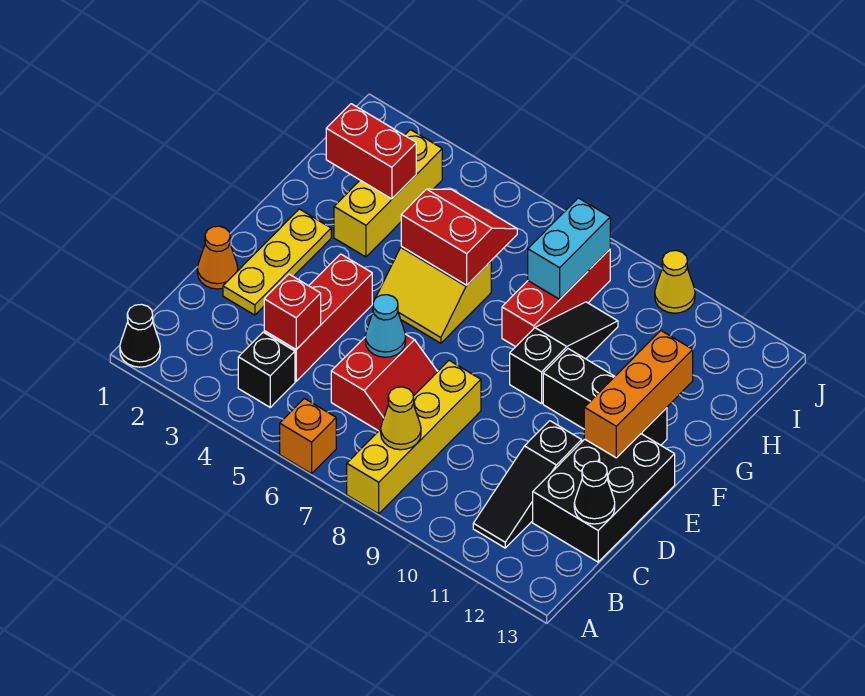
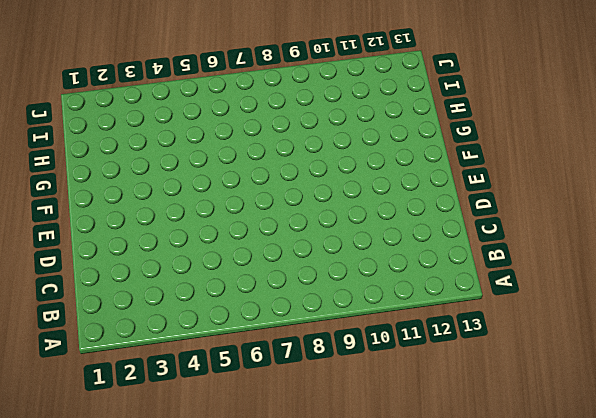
none -> black cone A1 level 1
none -> orange brick A6 level 1
none -> yellow brick A8:D8 level 1

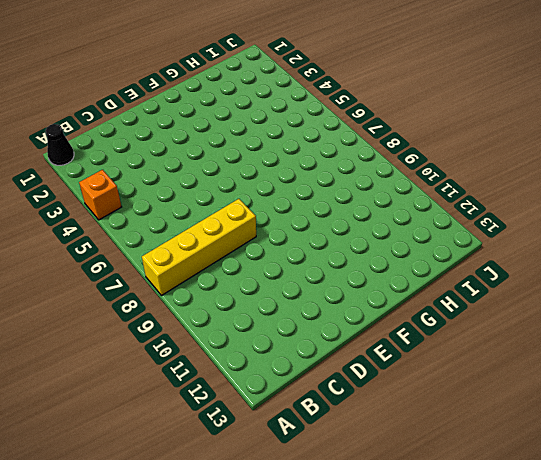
orange brick A4 level 1 -> orange brick A6 level 1
none -> black brick B4 level 1
none -> black slope B11:D11 level 1 top D
none -> red brick C4:E4 level 1

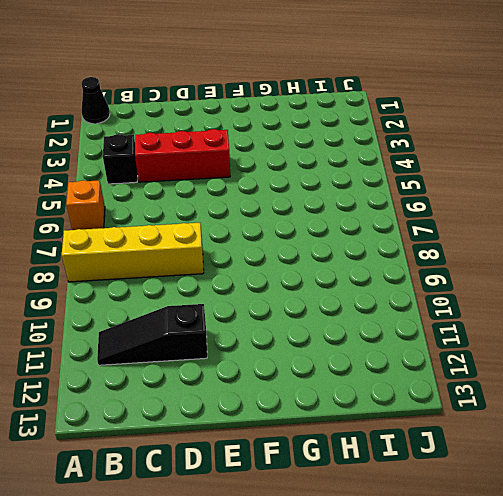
none -> red slope C6:D7 level 1 top 6
none -> black brick C12:E13 level 1
none -> orange cone D1 level 1

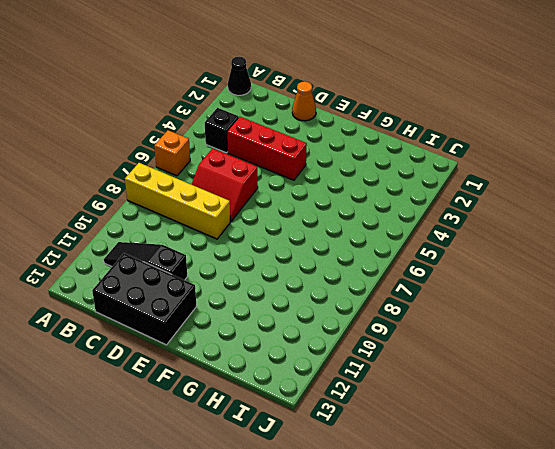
none -> yellow plate D2:F2 level 1
none -> yellow slope F5:G6 level 1 top G
none -> black slope F9:H9 level 1 top F

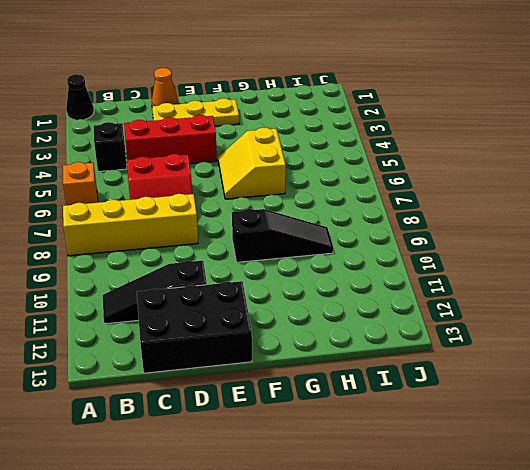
none -> black brick F10:F12 level 1
none -> yellow brick G3:I3 level 1
none -> red brick G8:I8 level 1

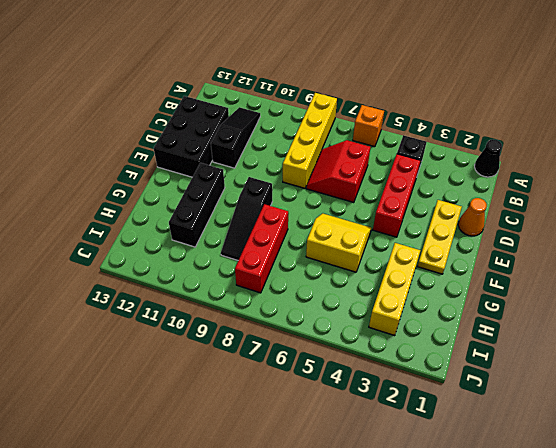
black brick F11:H11 level 1 -> black brick F10:F12 level 1
none -> yellow cone J10 level 1
none -> yellow cone B8 level 2
none -> red brick C4 level 2

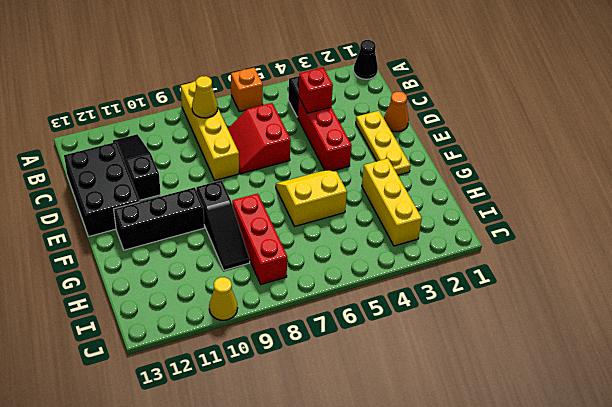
none -> black cone C13 level 2
none -> cyan cone D6 level 2
none -> orange brick E12:G12 level 2

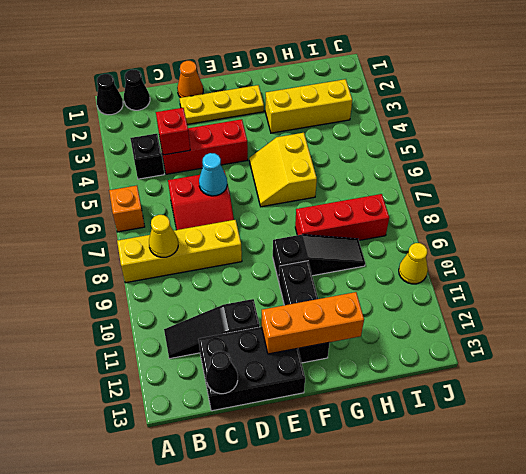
black cone B1 level 1 -> none
none -> red slope G5:H6 level 2 top G
none -> red brick H2:H3 level 2
none -> cyan brick H8:I8 level 2

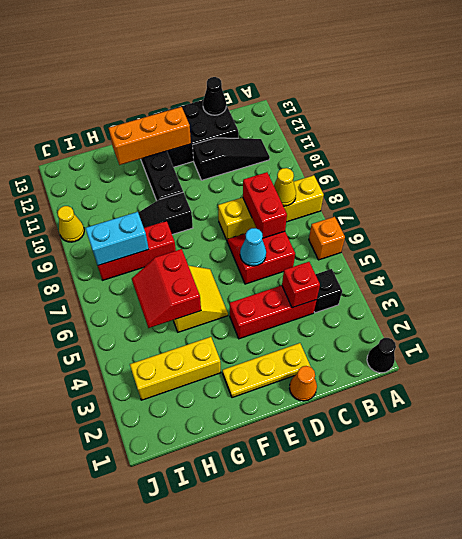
red brick C7:C8 level 2 -> red brick H2:H3 level 2

